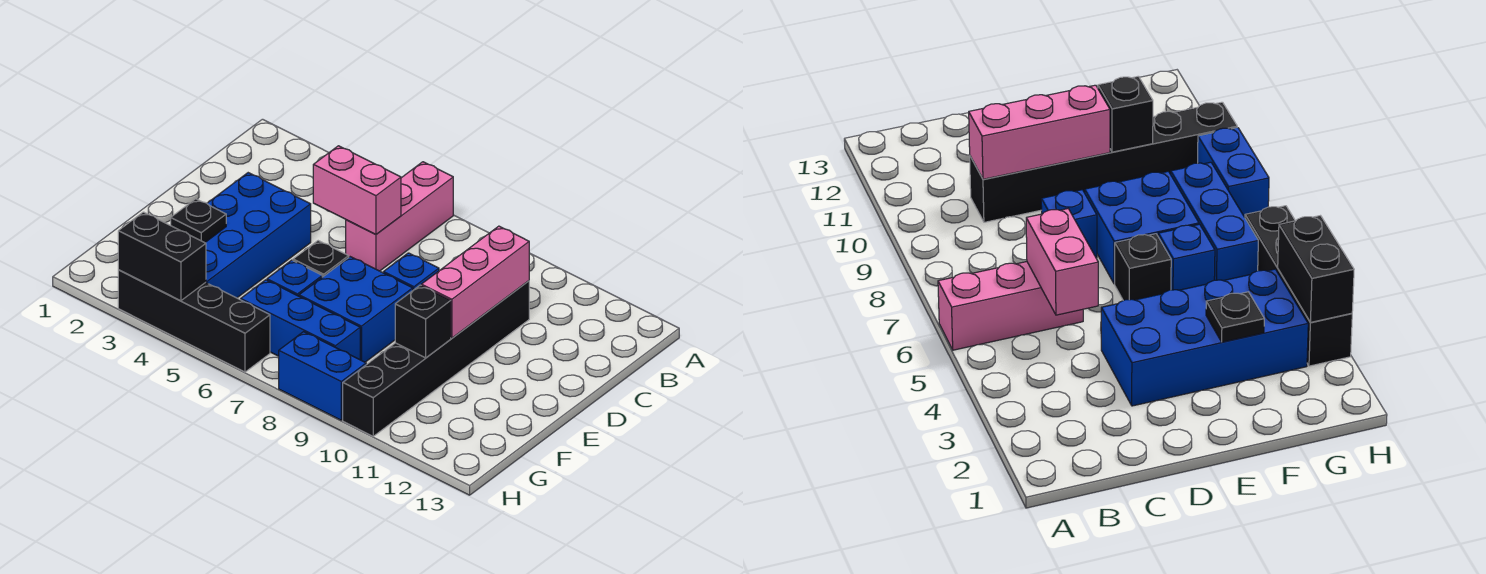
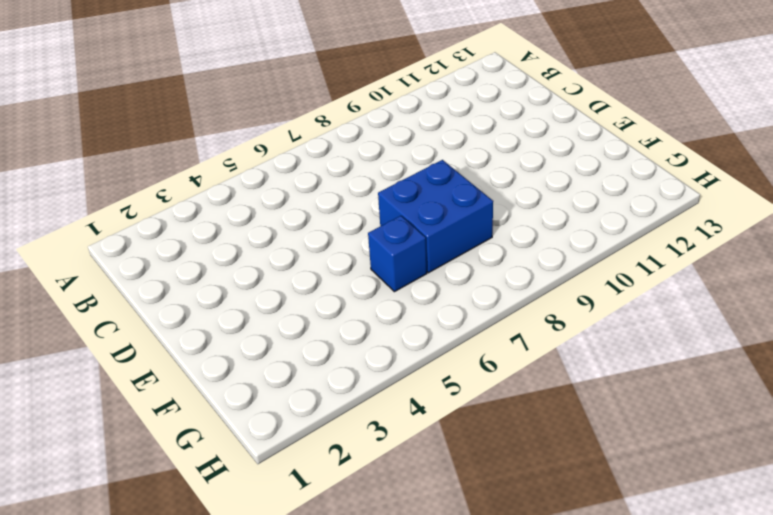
none -> pink brick A6:C6 level 1
none -> black brick C10:H10 level 1
none -> blue brick D3:G4 level 1

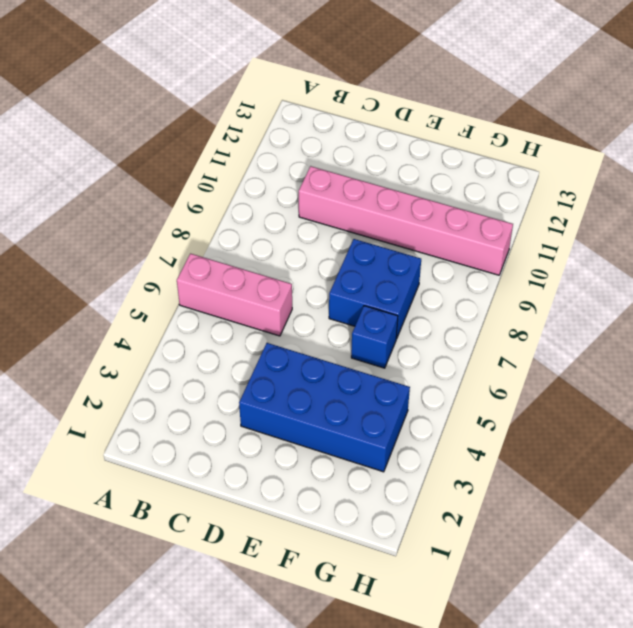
pink brick C10:H10 level 1 -> black brick C10:H10 level 1
none -> blue brick D8 level 1
none -> black brick E6 level 1
none -> blue brick G6:G8 level 1

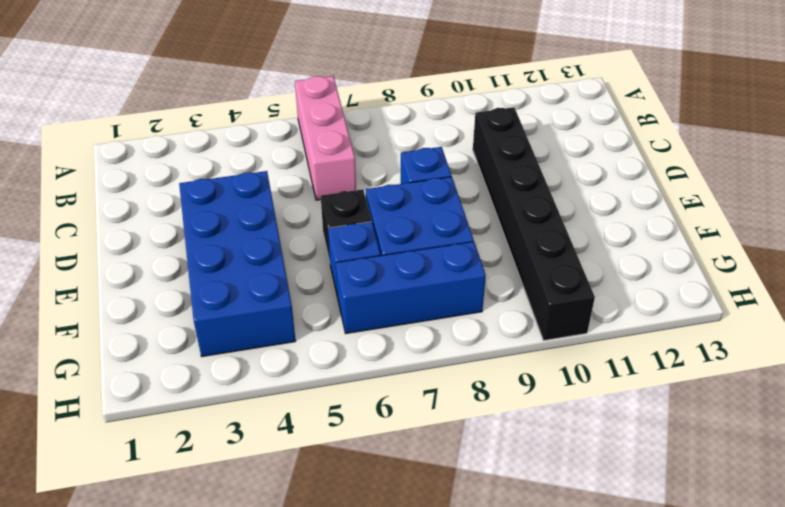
none -> black brick H3:H6 level 1
none -> blue brick H8:H9 level 1
none -> pink brick C5:C6 level 2

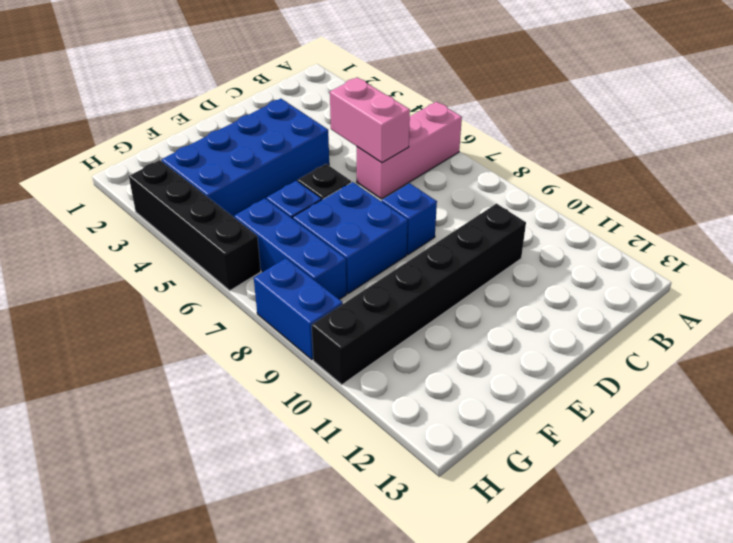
none -> pink brick C10:E10 level 2
none -> black plate F3 level 2
none -> black brick F10 level 2

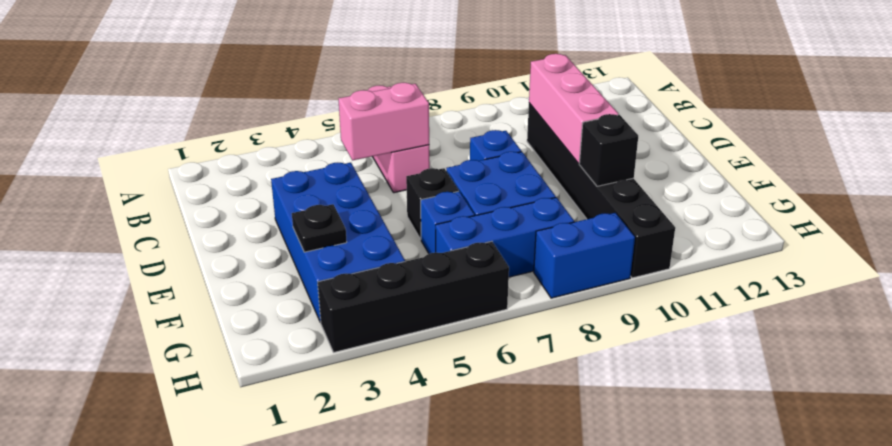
none -> black brick H3:H4 level 2

